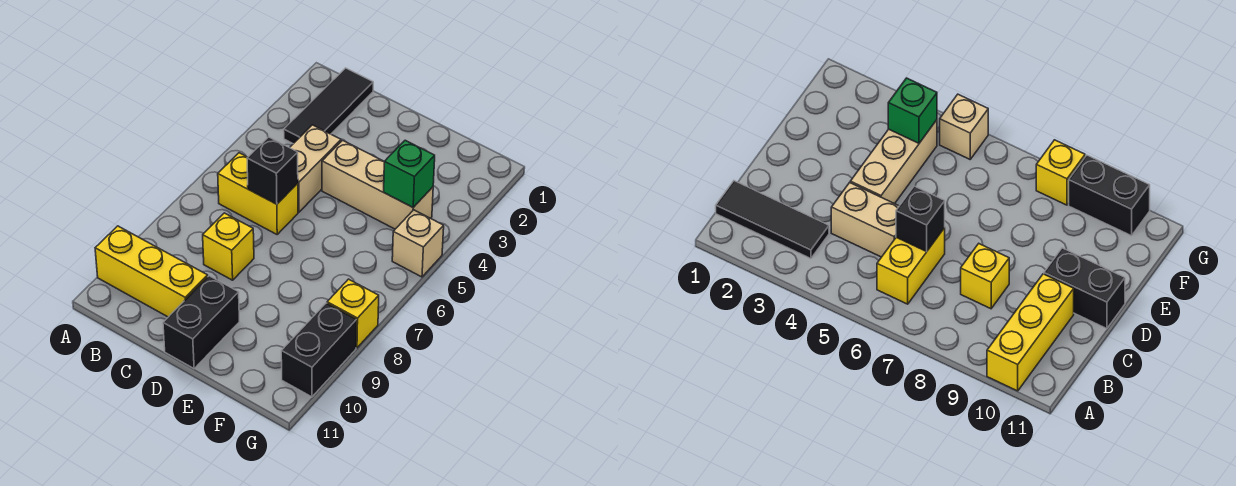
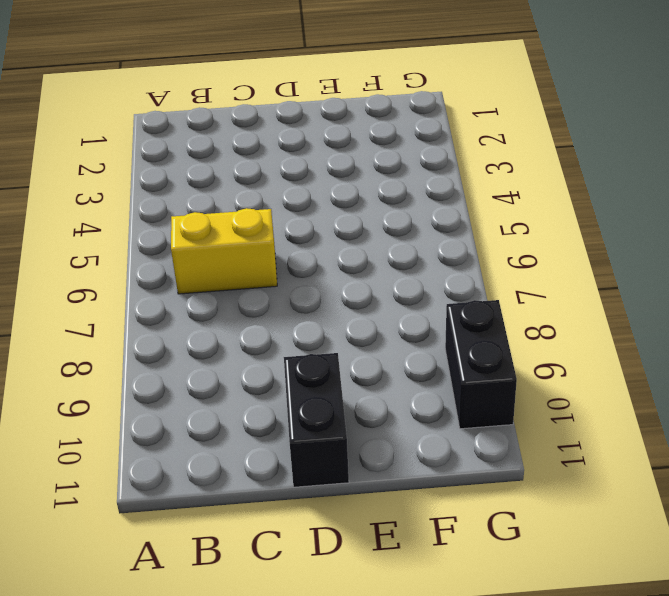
none -> yellow brick A10:C10 level 1
none -> black tile B1:B3 level 1
none -> tan brick C4:C5 level 1

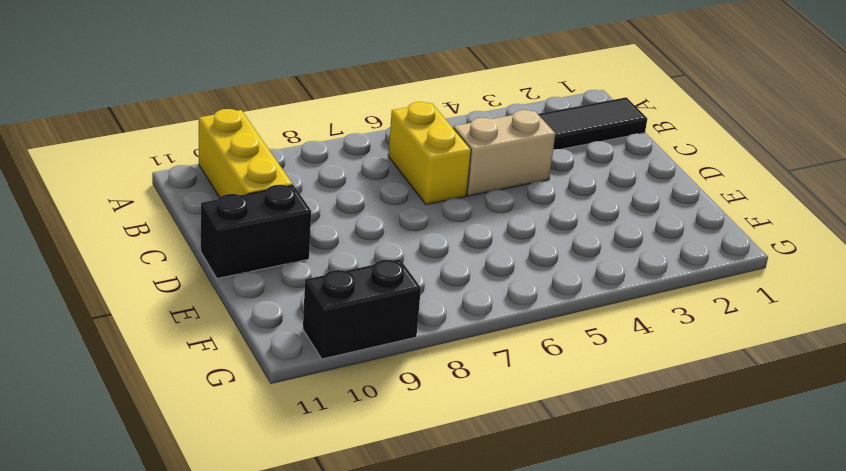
none -> yellow brick C8 level 1
none -> tan brick D4:F4 level 1
none -> tan brick G5 level 1

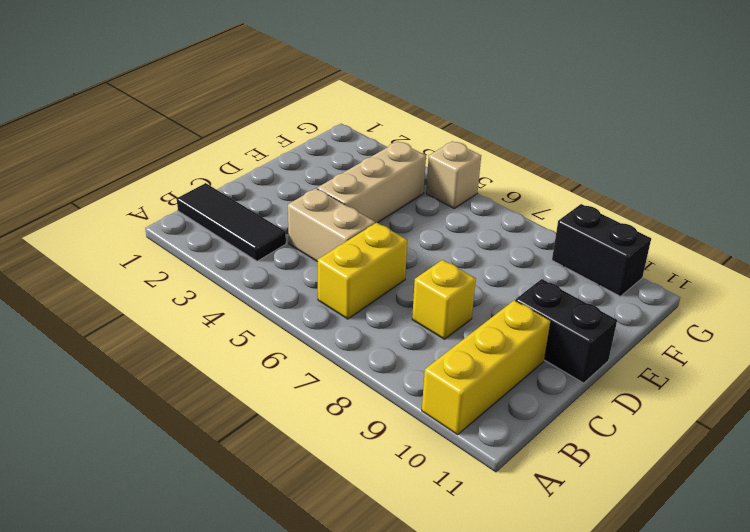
none -> yellow brick G8 level 1
none -> black brick C6 level 2
none -> green brick F4 level 2

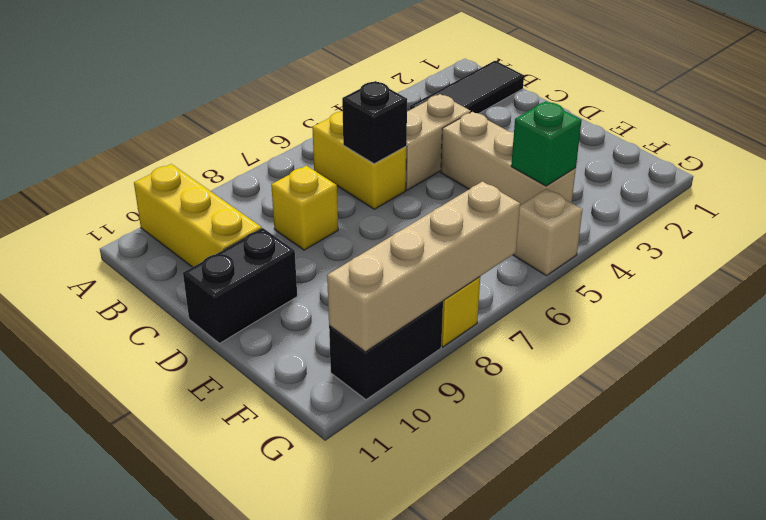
tan brick G7:G10 level 2 -> none

